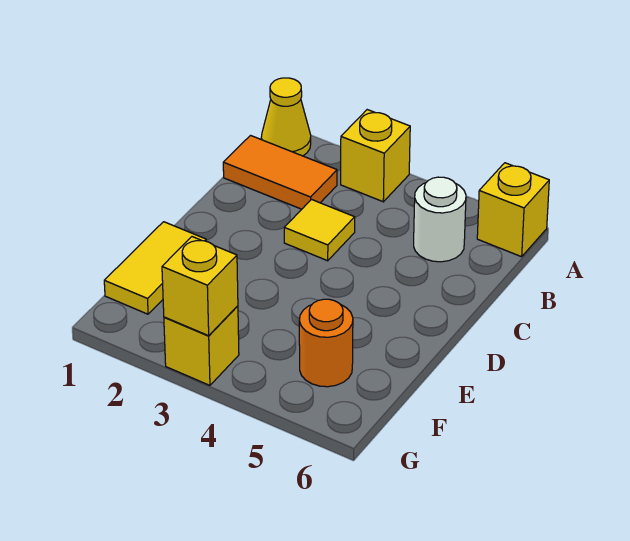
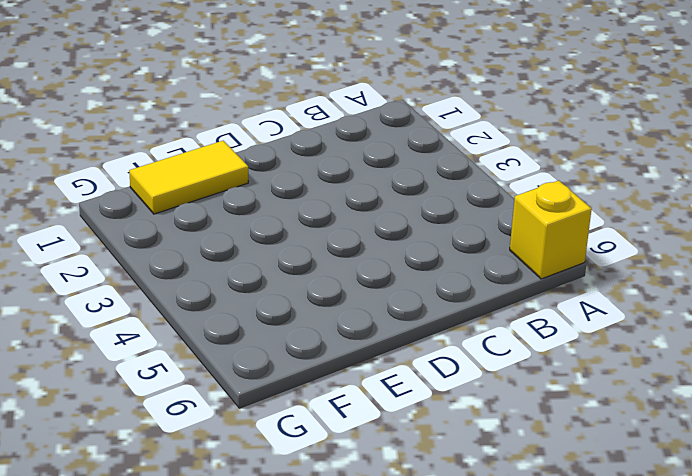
none -> yellow cone A1 level 1
none -> yellow brick A3 level 1

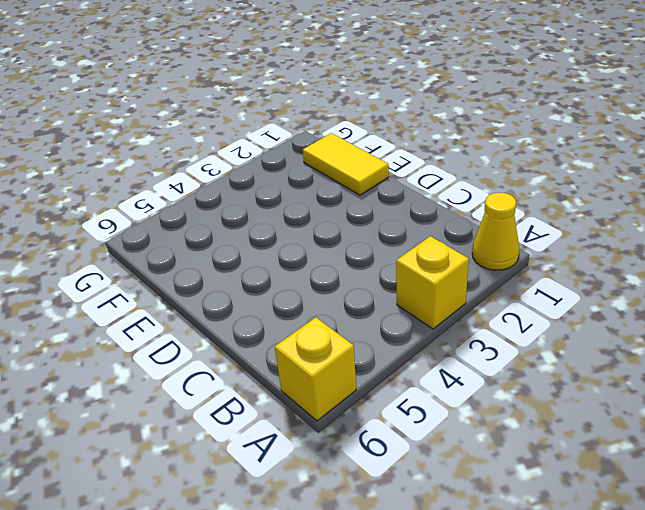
none -> orange tile B1:B2 level 1
none -> white round brick B5 level 1

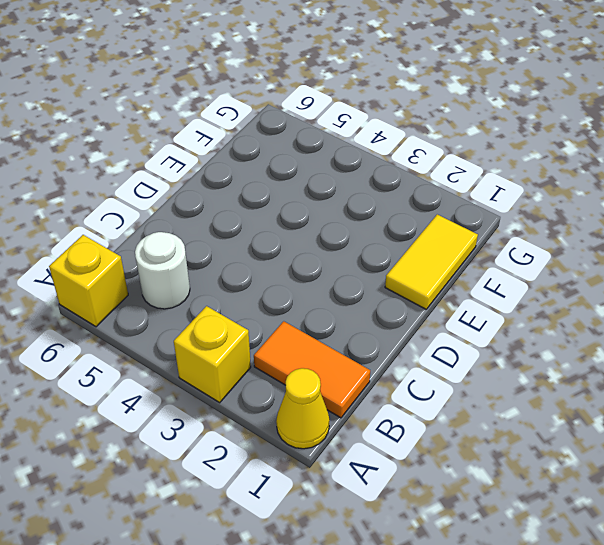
none -> yellow tile C3 level 1
none -> orange round brick F5 level 1

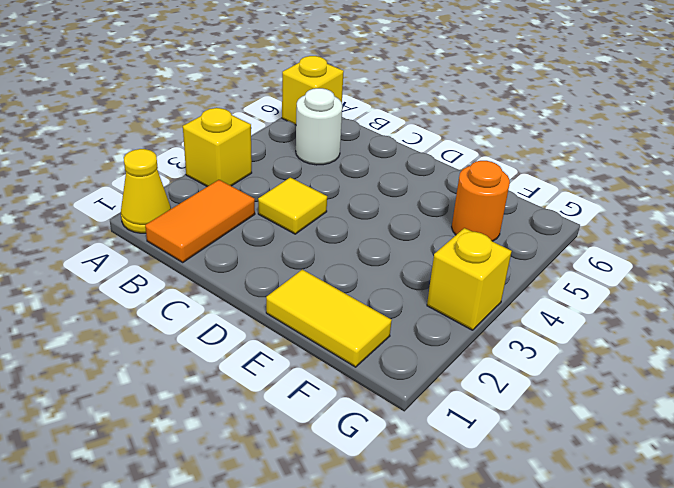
none -> yellow brick G3 level 2

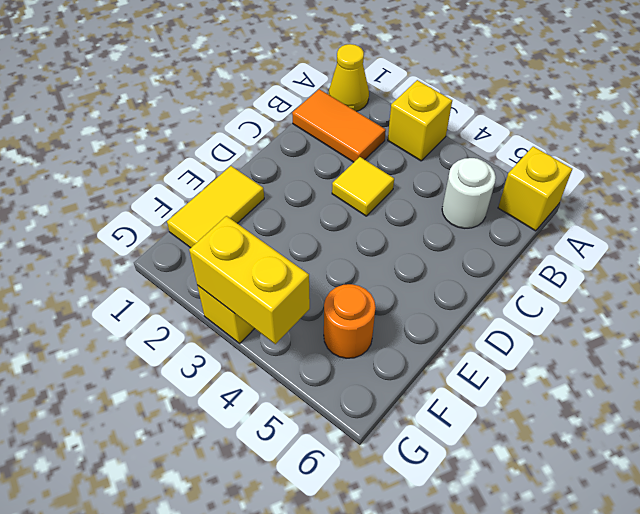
yellow brick G3:G4 level 2 -> yellow brick G3 level 2

